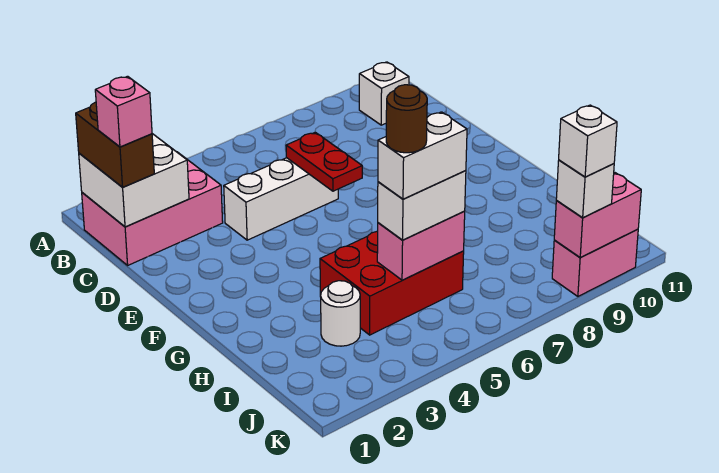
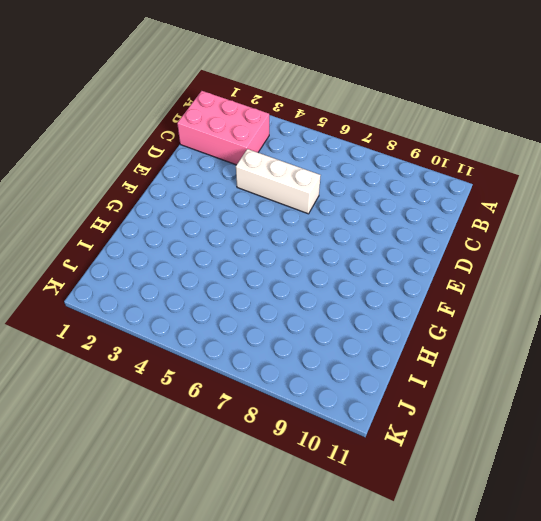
none -> white brick B10 level 1
none -> red brick H4:I6 level 1
none -> white round brick I3 level 1

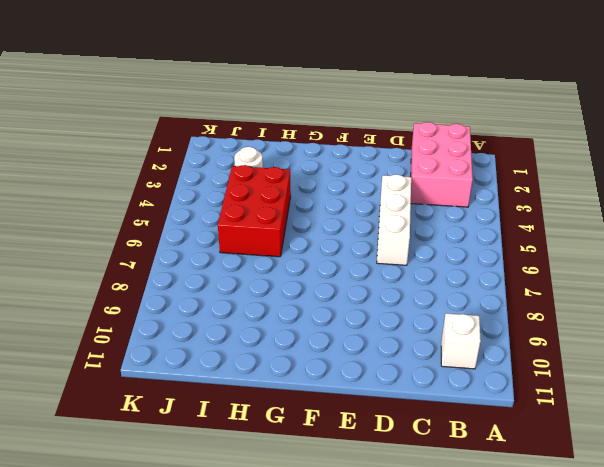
none -> pink brick K9:K10 level 1
none -> white brick B1:C2 level 2
none -> red plate D6:E6 level 2

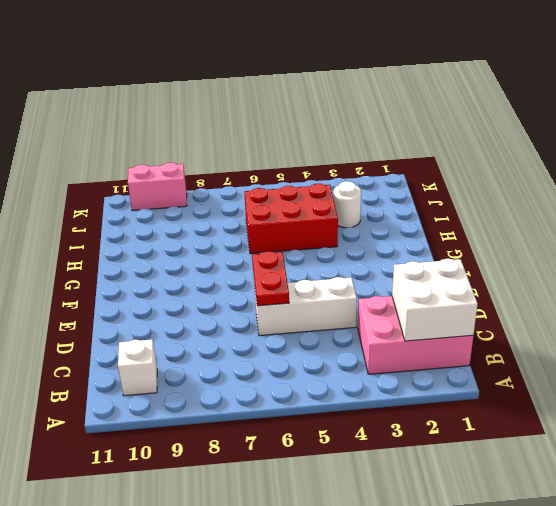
none -> pink brick I5:I6 level 2
none -> pink brick K9:K10 level 2
none -> brown brick B1:C1 level 3

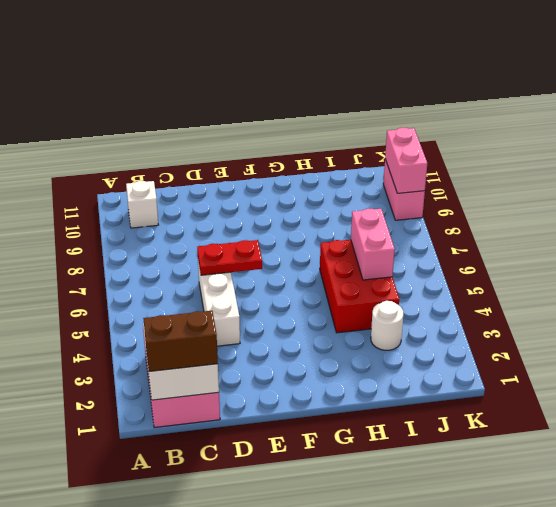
none -> white brick I5:I6 level 3
none -> white brick K9 level 3
none -> pink brick C1 level 4

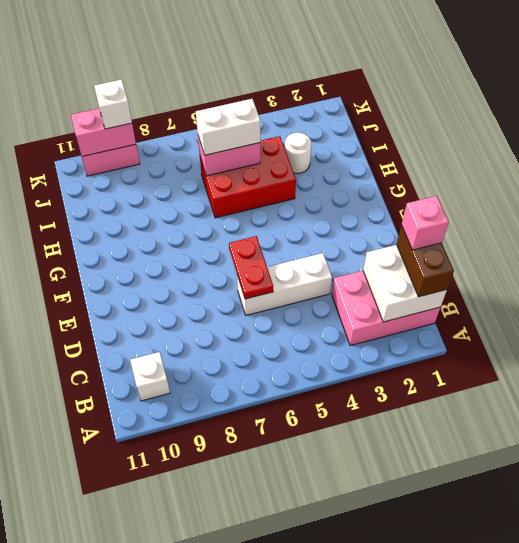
none -> white brick I5:I6 level 4
none -> white brick K9 level 4
none -> brown round brick I5 level 5

